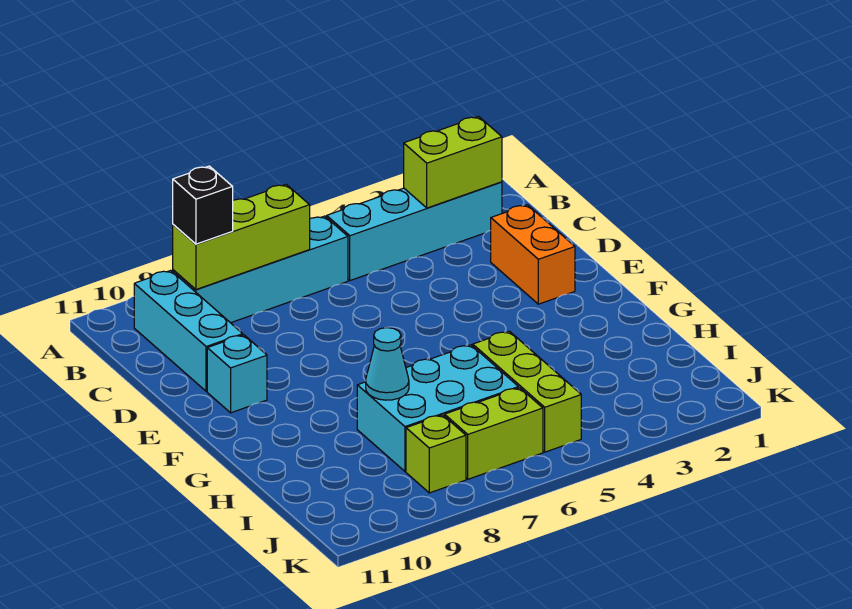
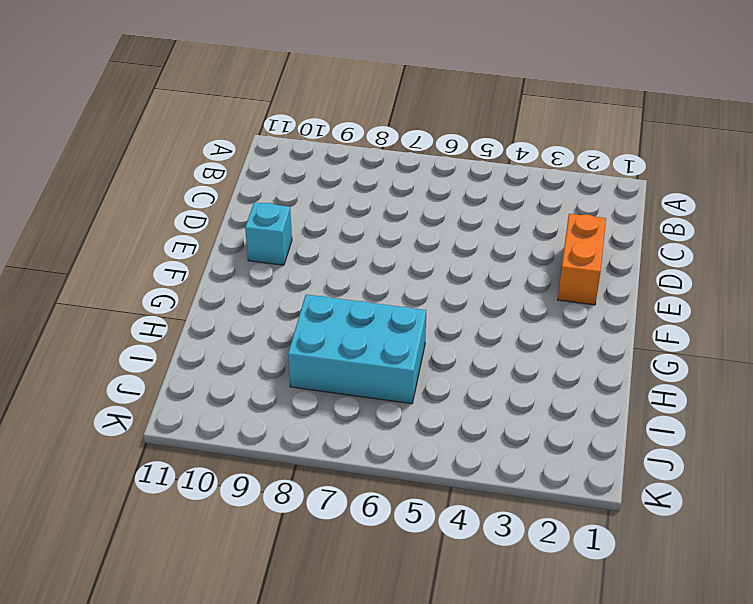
none -> cyan brick B2:B5 level 1
none -> cyan brick B6:B9 level 1
none -> cyan brick B10:D10 level 1

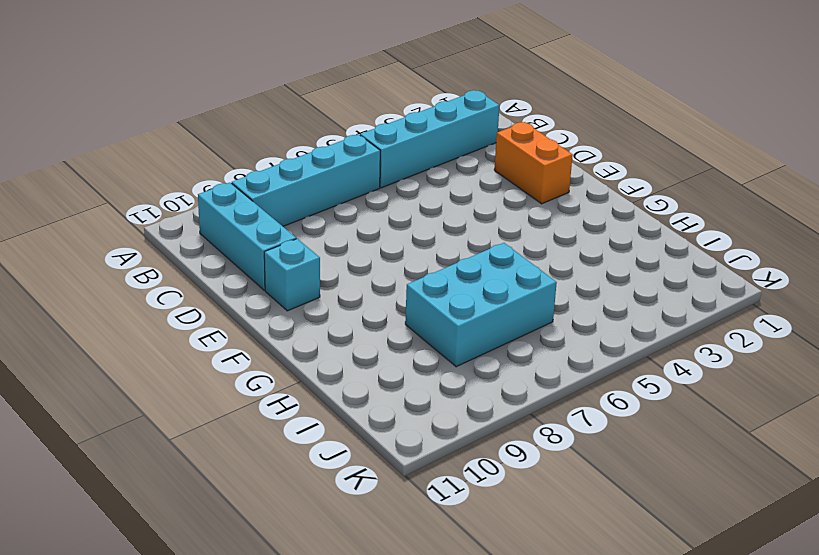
none -> lime brick H5:J5 level 1
none -> lime brick J6:J7 level 1
none -> lime brick J8 level 1

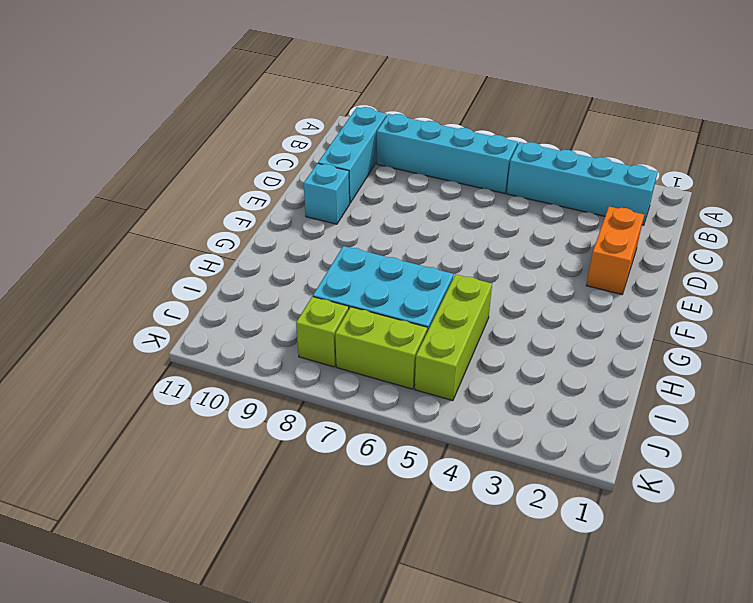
none -> lime brick B2:B3 level 2
none -> lime brick B7:B9 level 2
none -> cyan cone H8 level 2

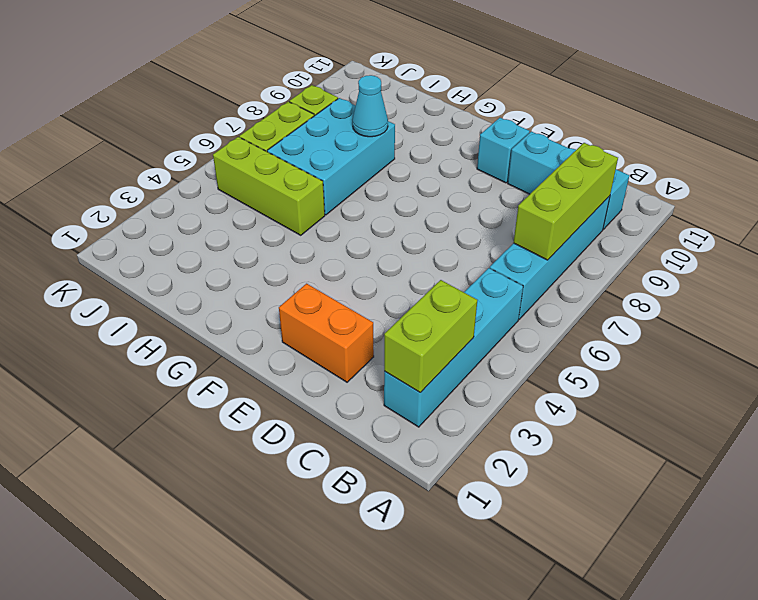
none -> black brick B9 level 3

